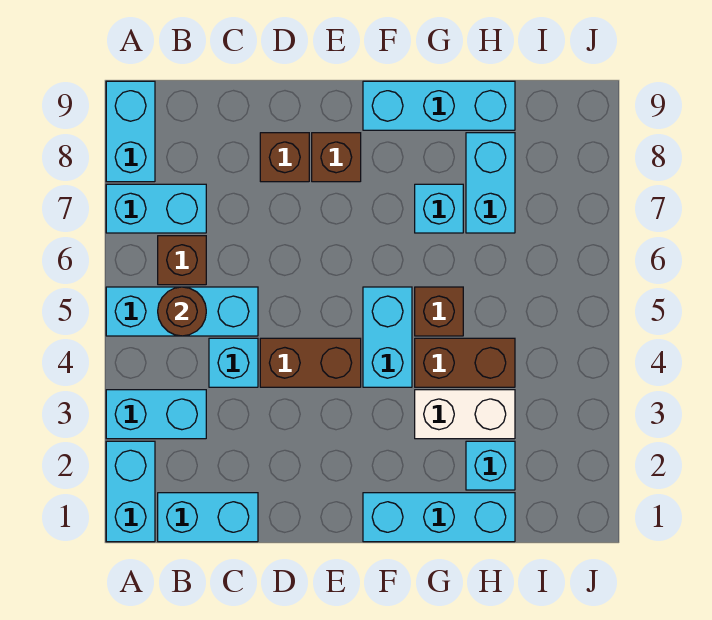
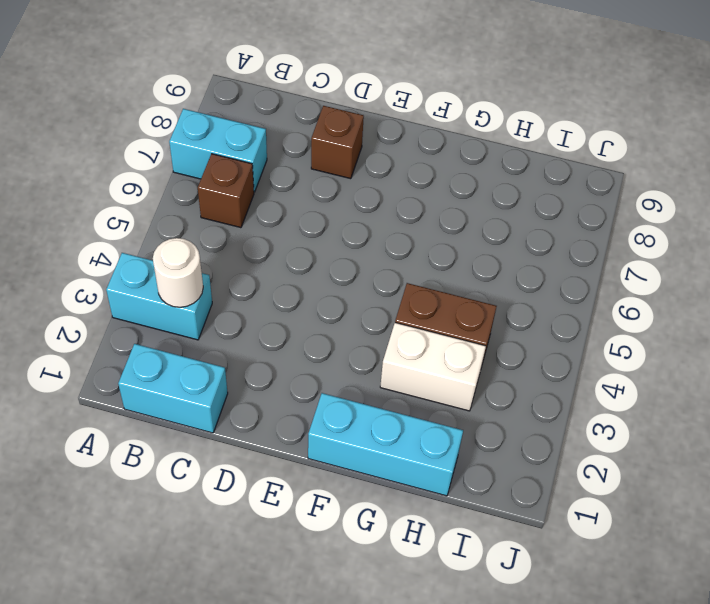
white round brick B3 level 2 -> none
none -> cyan brick A1:A2 level 1
none -> cyan brick A5:C5 level 1
none -> cyan brick A8:A9 level 1

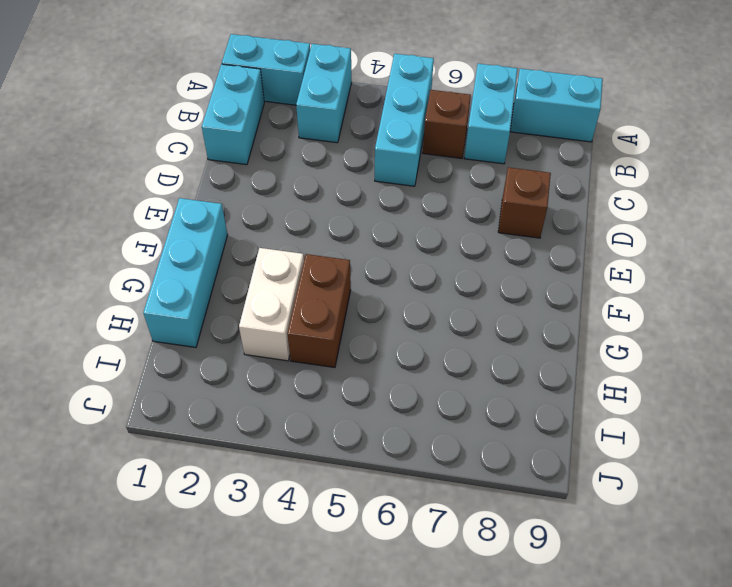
none -> cyan brick C4 level 1
none -> brown brick D4:E4 level 1
none -> brown brick E8 level 1

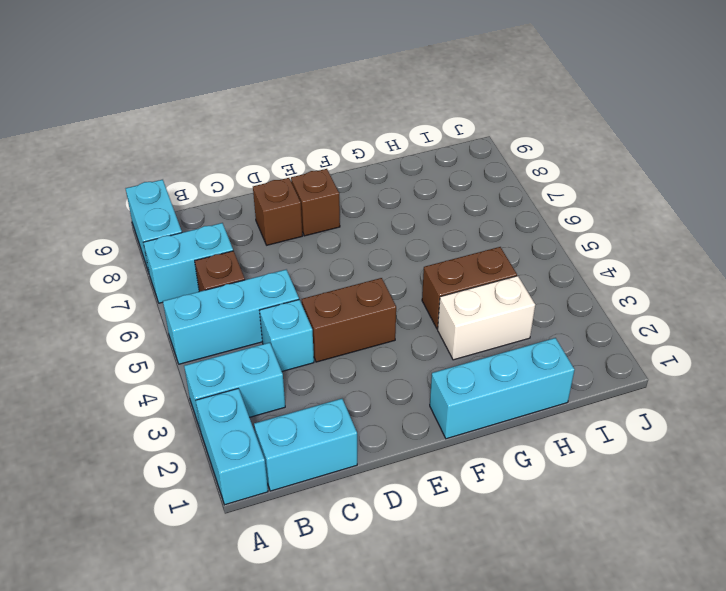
none -> cyan brick F4:F5 level 1
none -> cyan brick F9:H9 level 1
none -> brown brick G5 level 1

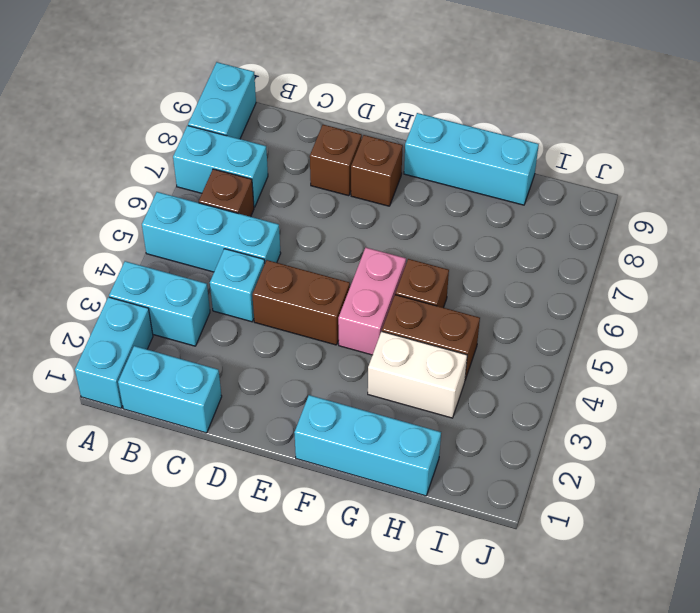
pink brick F4:F5 level 1 -> cyan brick F4:F5 level 1
none -> cyan brick G7 level 1
none -> cyan brick H2 level 1
none -> cyan brick H7:H8 level 1

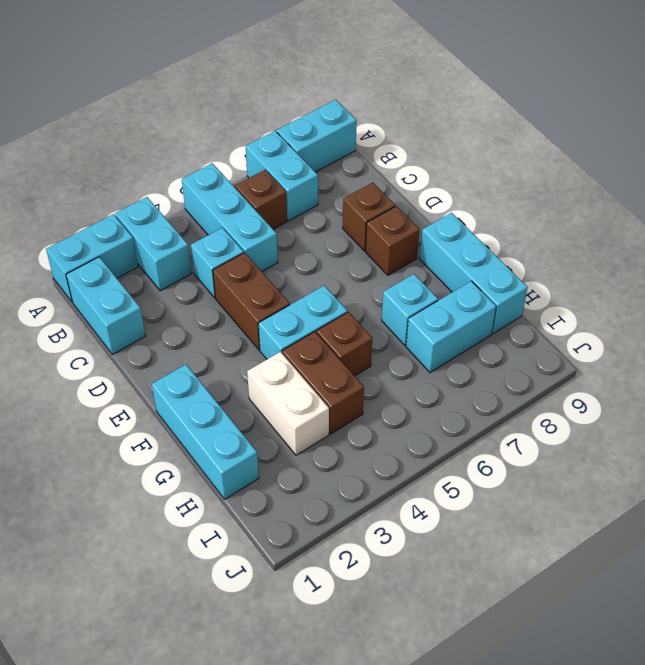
none -> cyan brick H2 level 1
none -> brown round brick B5 level 2

